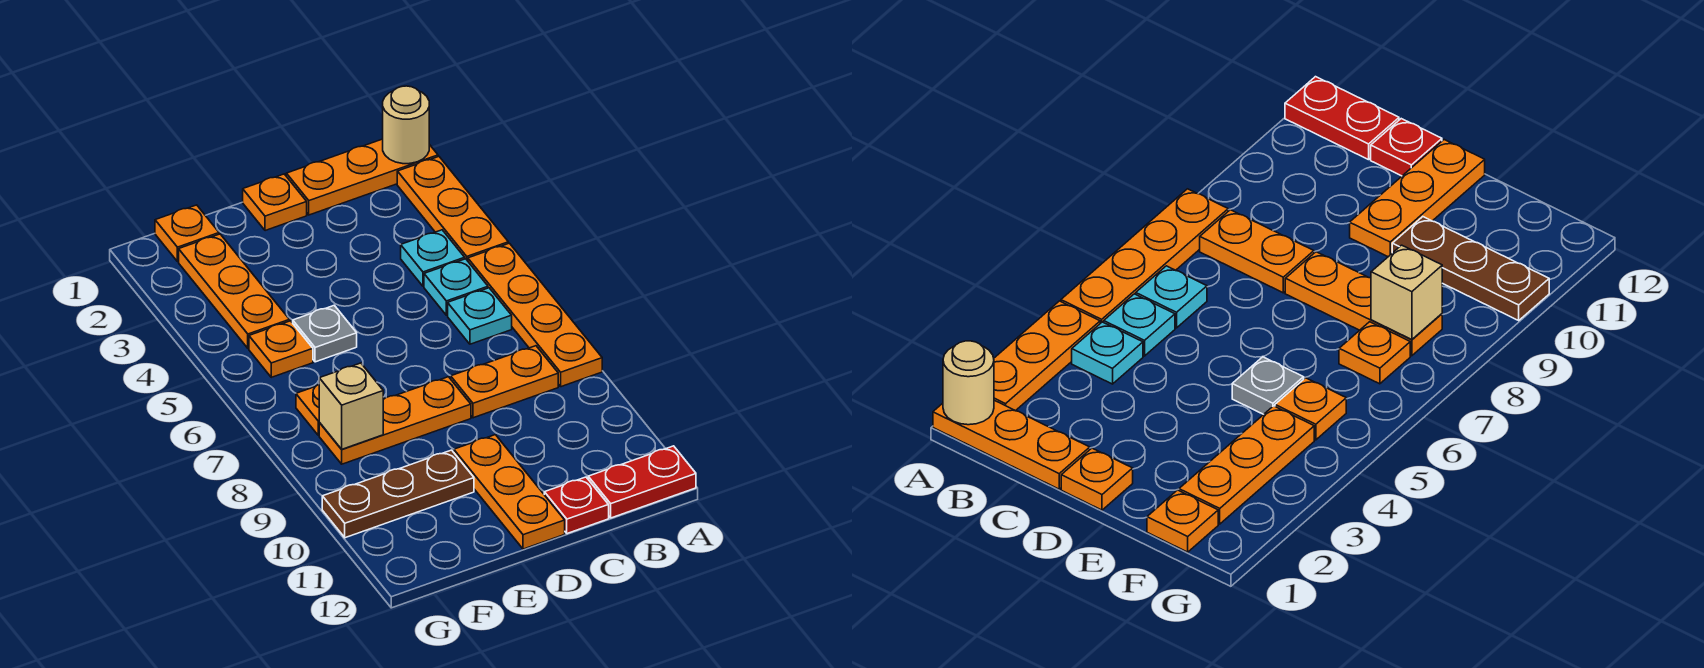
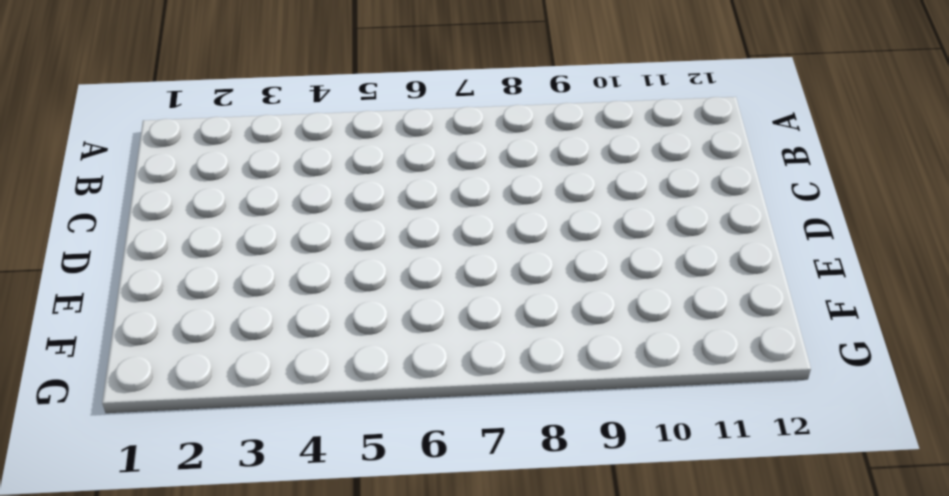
none -> orange plate A1:C1 level 1
none -> orange plate A2:A4 level 1
none -> orange plate A5:A8 level 1

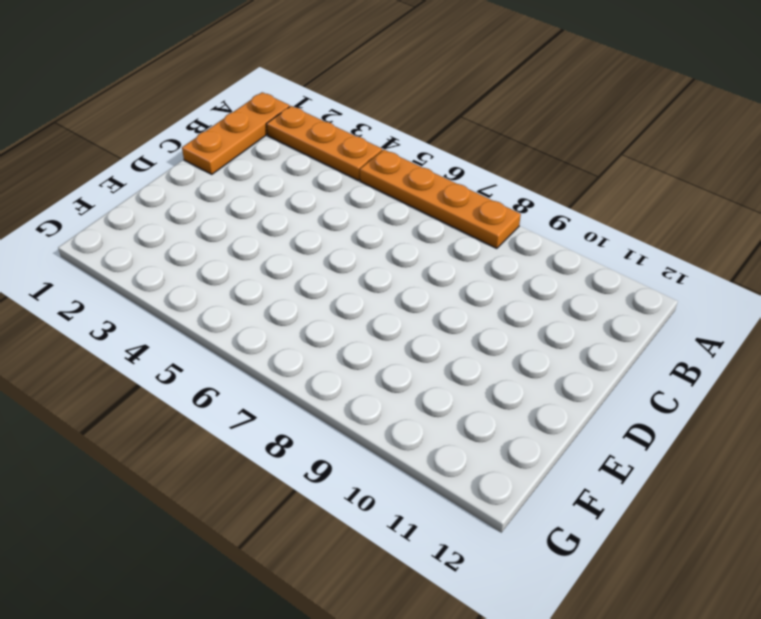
none -> red plate A12:B12 level 1
none -> cyan plate B4 level 1
none -> cyan plate B5 level 1

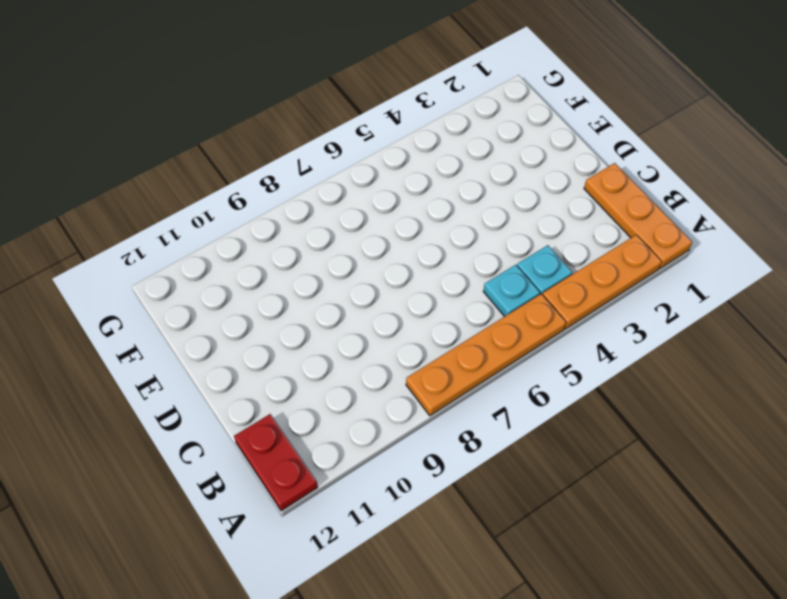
none -> cyan plate B6 level 1
none -> orange plate B8:C8 level 1
none -> red plate C12 level 1

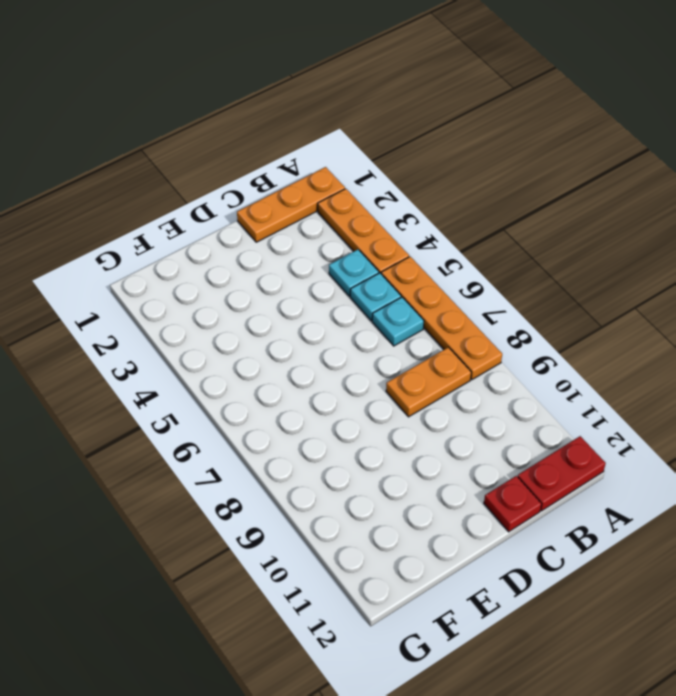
none -> orange plate D1 level 1
none -> orange plate D8:F8 level 1
none -> orange plate D10:D12 level 1

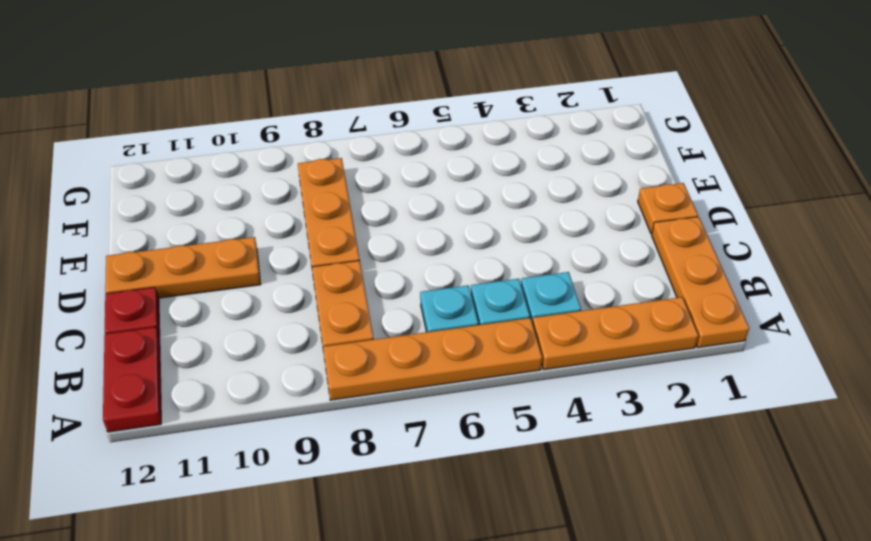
none -> grey plate E5 level 1
none -> brown plate E10:G10 level 1
none -> orange plate F1 level 1

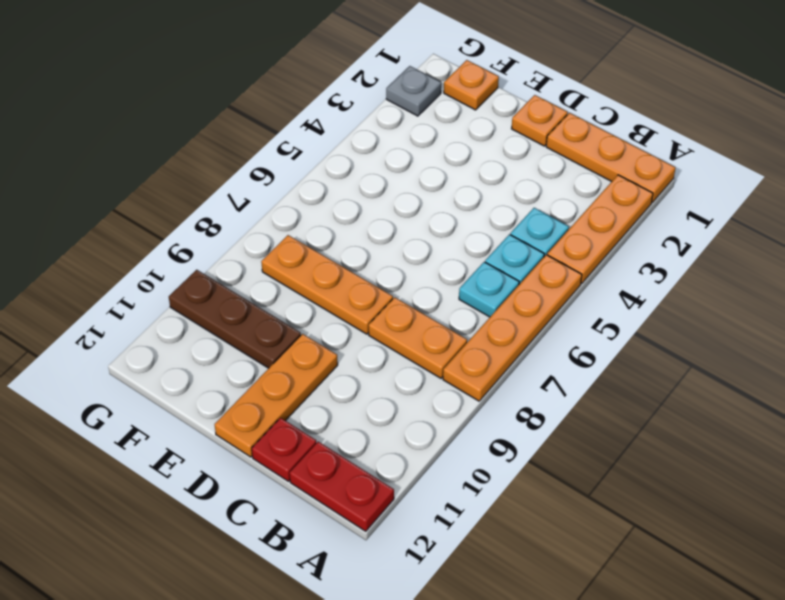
grey plate G2 level 1 -> grey plate E5 level 1
none -> orange plate F2:F4 level 1
none -> orange plate F5 level 1
none -> orange plate F7 level 1

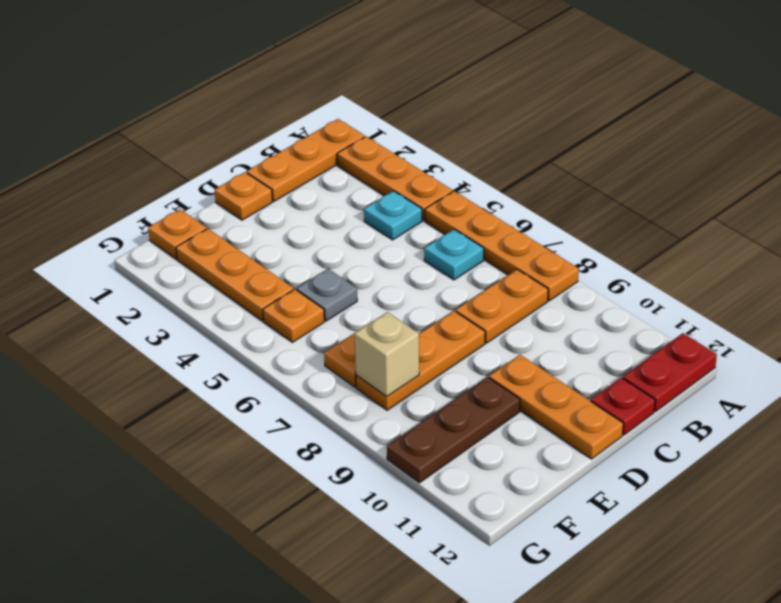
none -> cyan plate B5 level 1
none -> tan round brick A1 level 2

